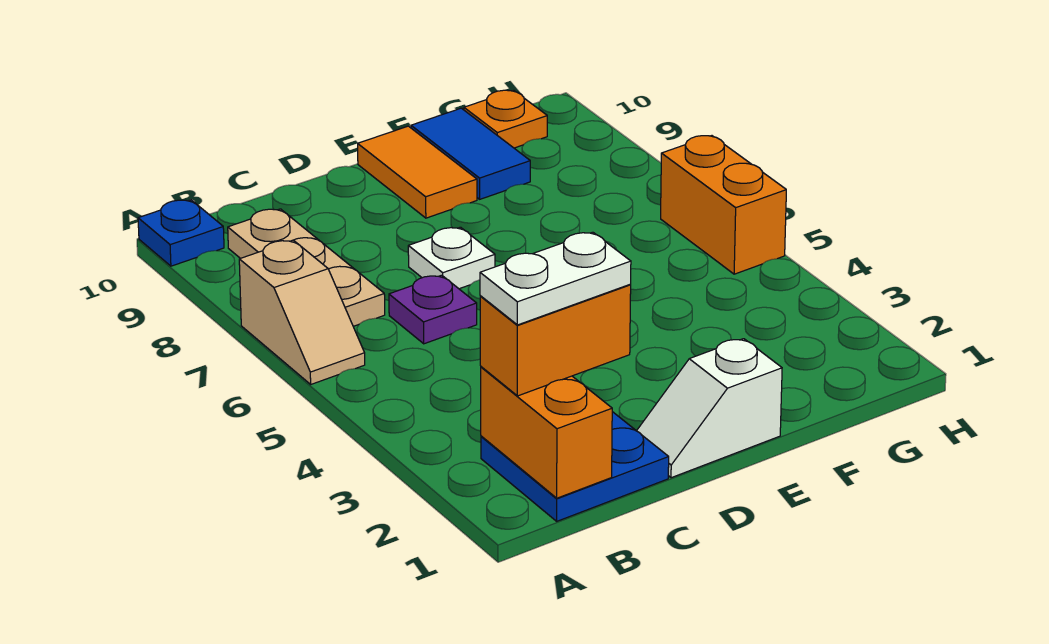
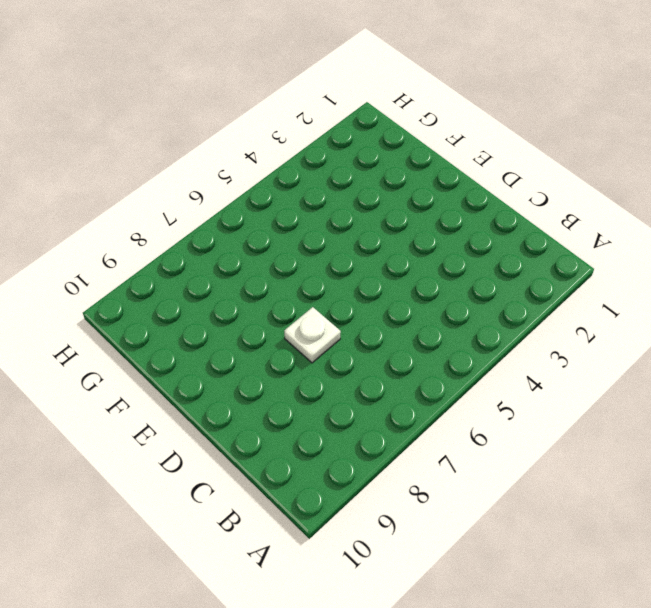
none -> tan slope A6:A7 level 1 top 7
none -> blue plate A10 level 1
none -> blue plate B1:C2 level 1

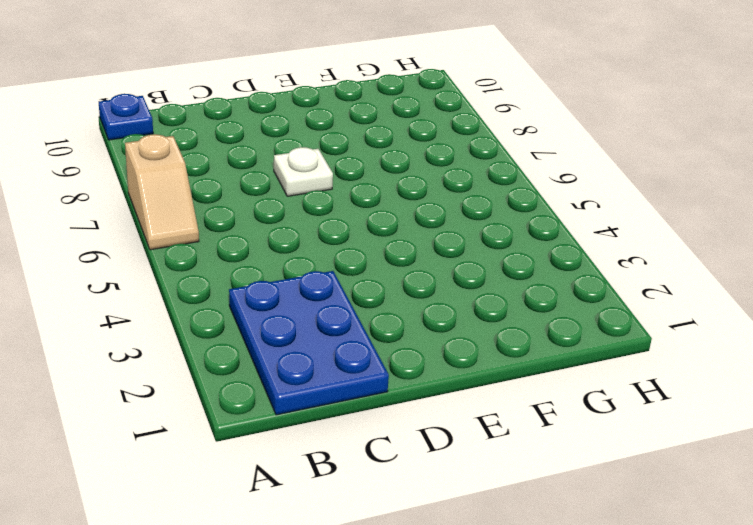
blue plate B1:C3 level 1 -> blue plate B1:C2 level 1
none -> tan plate B7:B9 level 1
none -> purple plate C6 level 1
none -> white slope D1:E1 level 1 top E

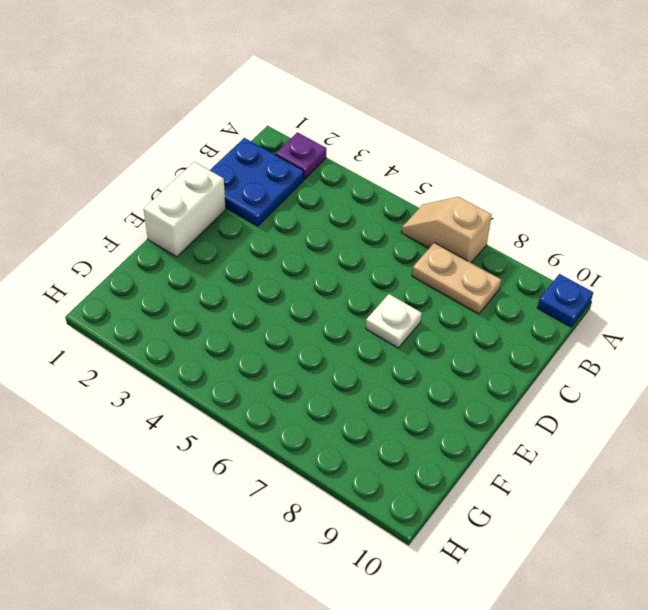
purple plate A2 level 1 -> purple plate C6 level 1
tan plate B7:B8 level 1 -> tan plate B7:B9 level 1
white brick D1:E1 level 1 -> white slope D1:E1 level 1 top E
none -> orange tile E9:E10 level 1
none -> blue tile F9:F10 level 1
none -> orange plate G10 level 1

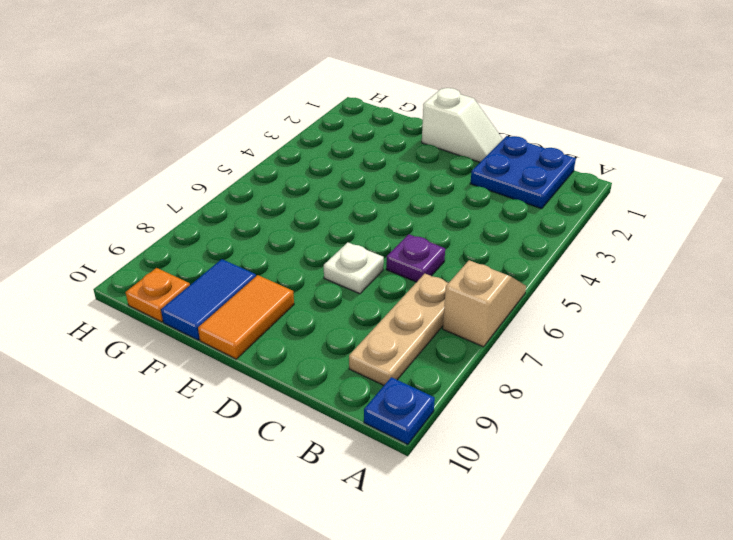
none -> orange brick H5:H6 level 1
none -> orange brick B1:B2 level 2
none -> orange brick B2:C2 level 3

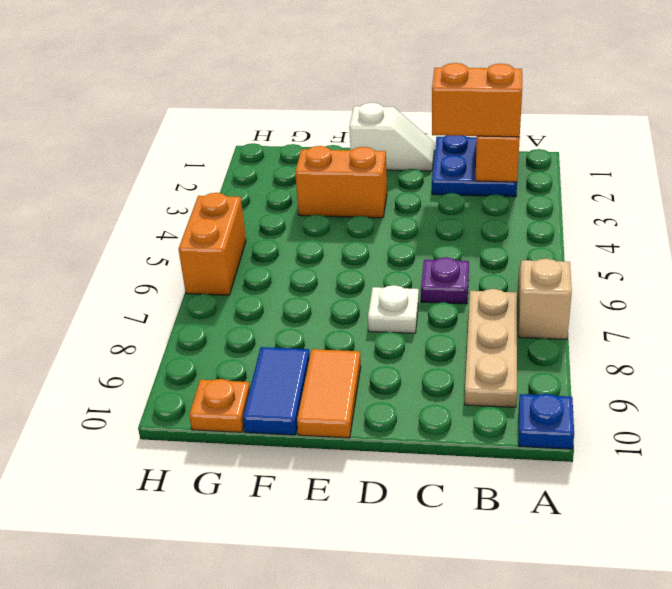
orange brick E3:F3 level 1 -> none
none -> white plate B2:C2 level 4

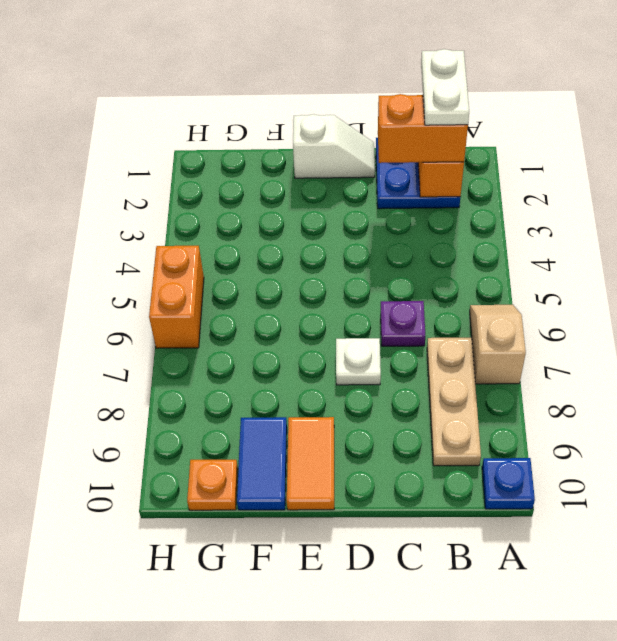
white plate B1:B2 level 4 -> white plate B2:C2 level 4

